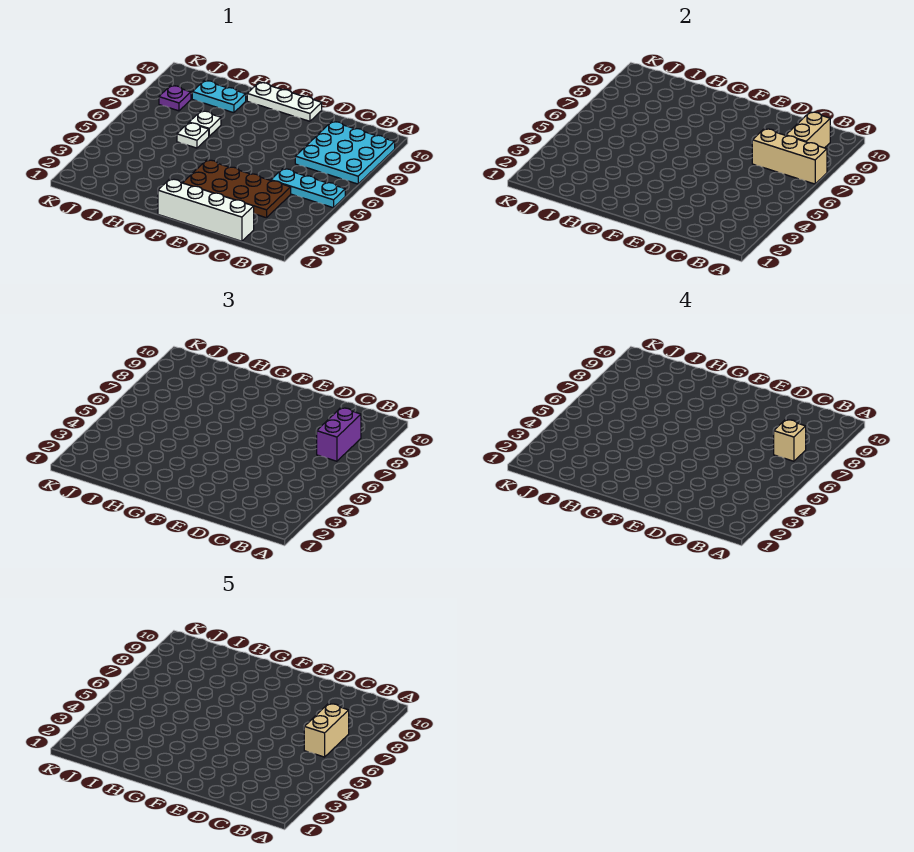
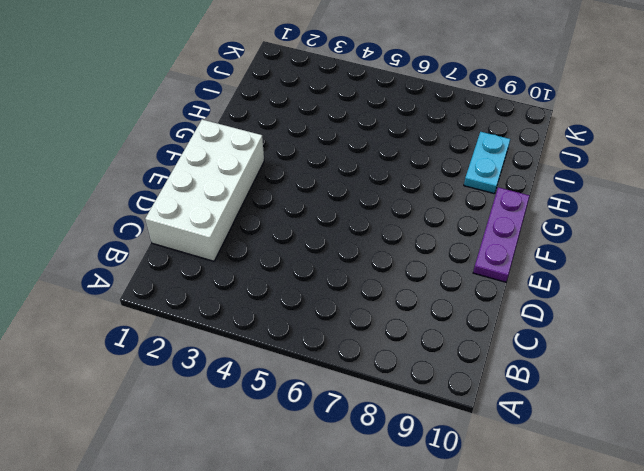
white brick C1:F2 level 1 -> white brick C1:F1 level 1
purple plate E10:G10 level 1 -> white plate E10:G10 level 1
none -> cyan plate A5:C5 level 1
none -> cyan plate A7:C9 level 1
none -> brown plate C3:F4 level 1

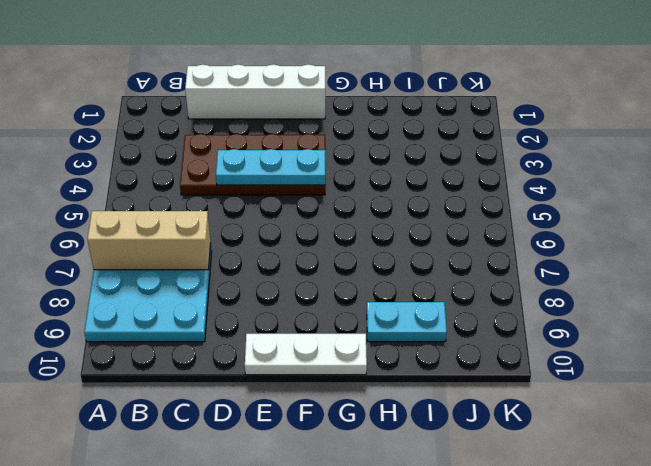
cyan plate D4:F4 level 2 -> cyan plate A5:C5 level 1
none -> white plate H6 level 1
none -> white plate H7 level 1
none -> purple plate J8 level 1

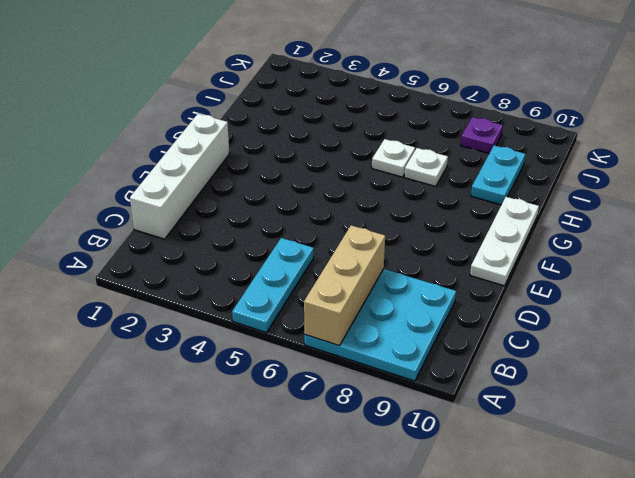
none -> brown plate C3:F4 level 1
none -> tan brick B8:B9 level 2
none -> purple brick B7:B8 level 3

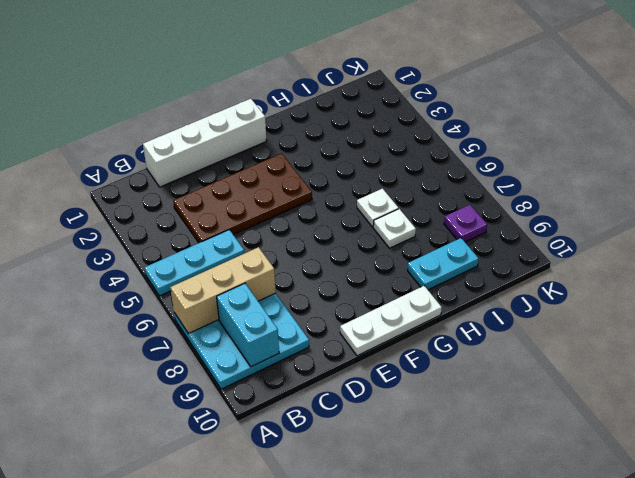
cyan brick B8:B9 level 2 -> tan brick B8:B9 level 2
none -> purple brick B7:B8 level 3
none -> tan brick B7 level 4
none -> tan brick B6:B7 level 5

